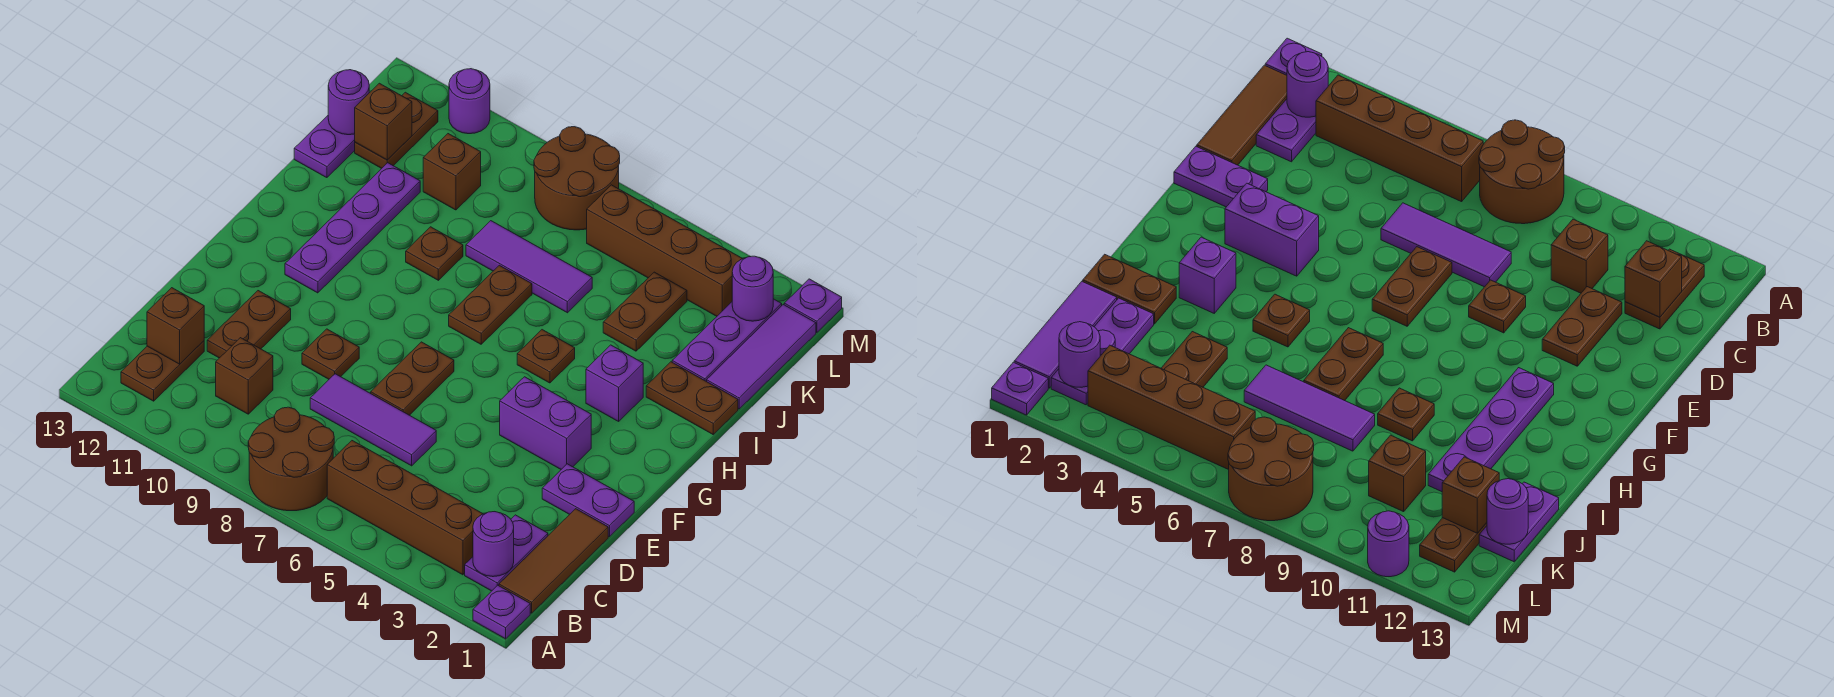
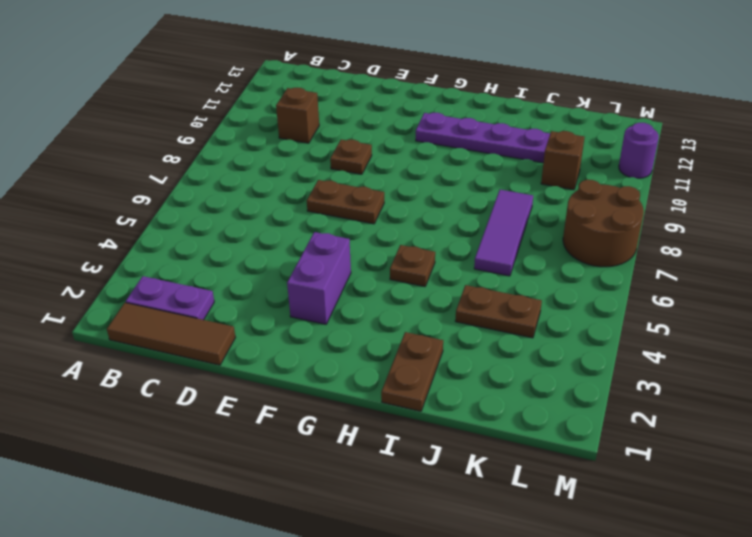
none -> purple plate A1 level 1
none -> brown round brick A7:B8 level 1
none -> brown brick B3:B6 level 1
none -> brown plate B12:C12 level 1

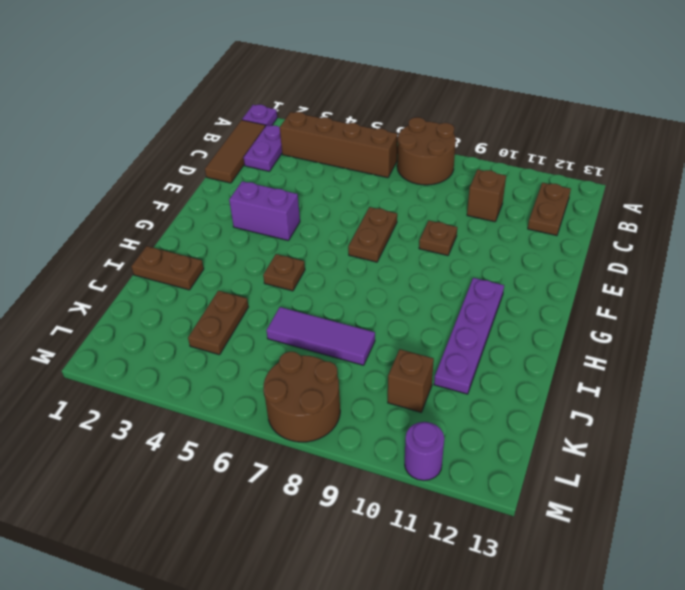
none -> purple tile D6:D8 level 1
none -> brown plate D11:E11 level 1
none -> purple plate E1:E2 level 1
none -> purple brick H3 level 1

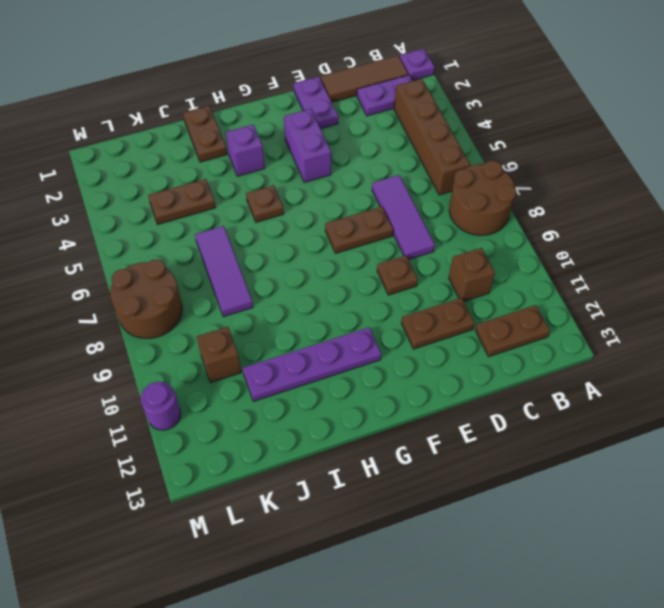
none -> brown plate H7:I7 level 1
none -> brown plate I9 level 1
none -> purple tile J1:L1 level 1
none -> purple plate J2:L2 level 1

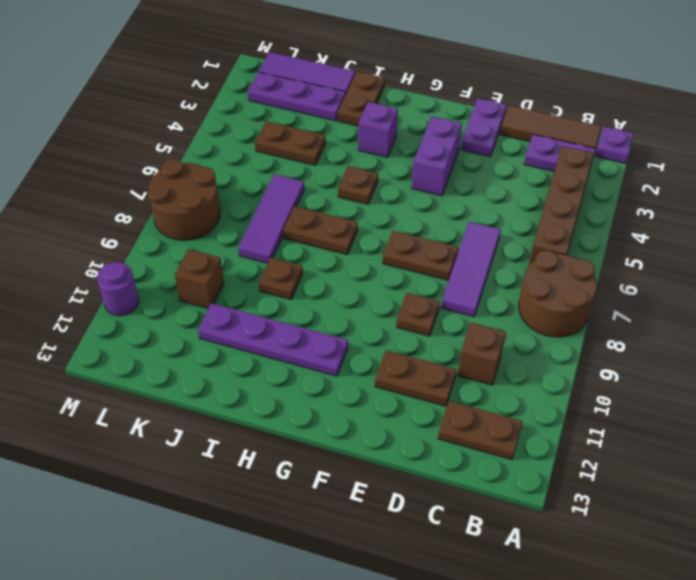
none -> purple plate J13:K13 level 1
none -> brown plate K12:L12 level 1
none -> brown brick L3:L6 level 1
none -> purple plate M1 level 1

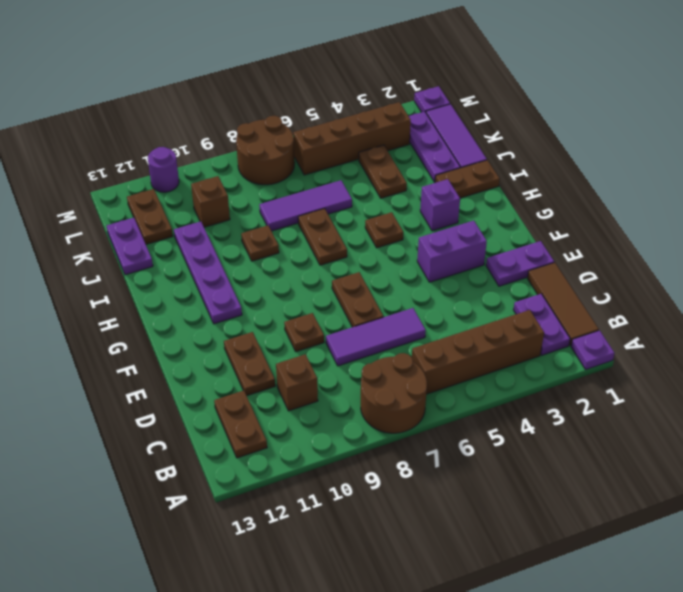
none -> purple round brick B2 level 2
none -> brown brick C12 level 2
none -> brown brick K12 level 2
none -> purple round brick K13 level 2

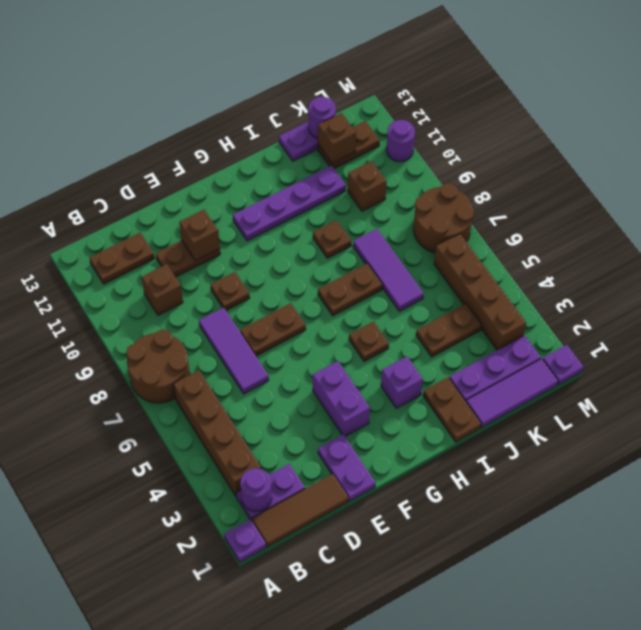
brown brick E11 level 2 -> brown brick C12 level 2
none -> purple round brick L2 level 2

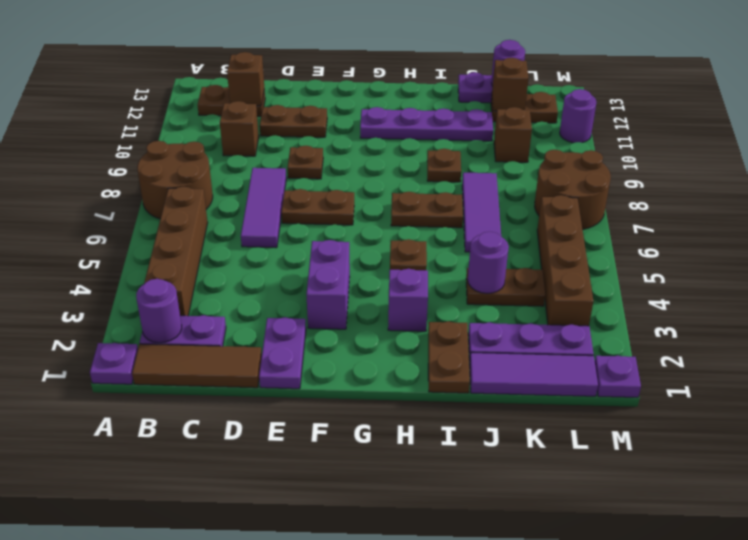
purple round brick J4 level 2 -> purple round brick L2 level 2

